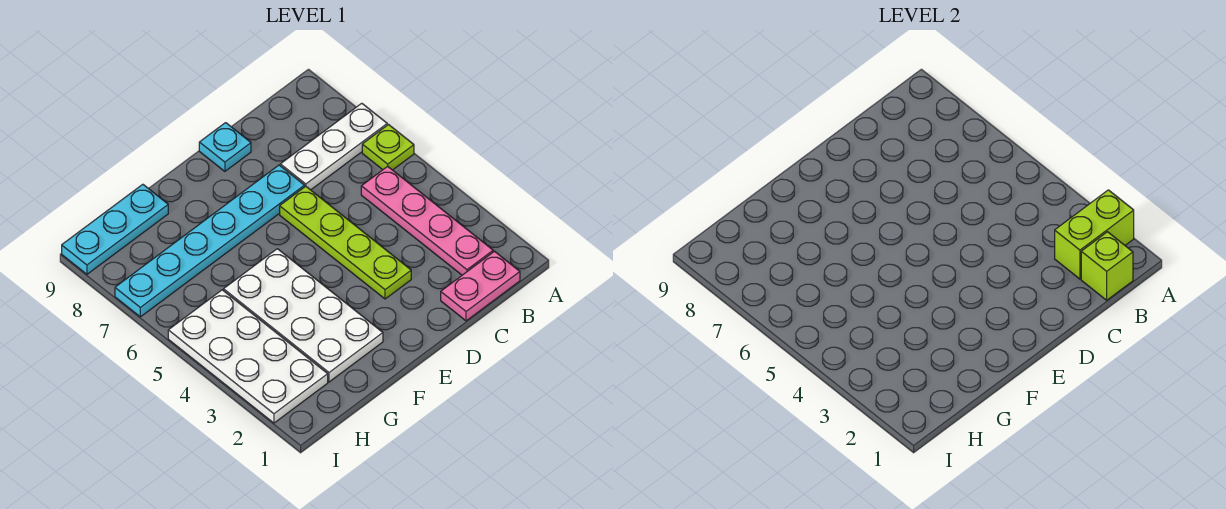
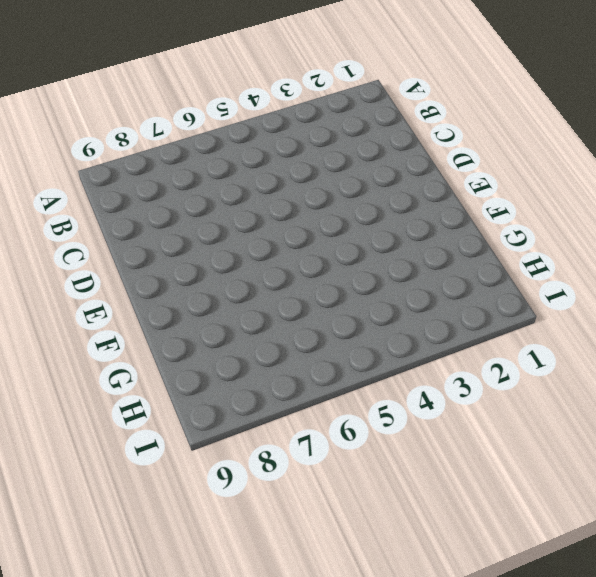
none -> lime plate A6 level 1
none -> white plate A7:C7 level 1
none -> pink plate B1:C1 level 1

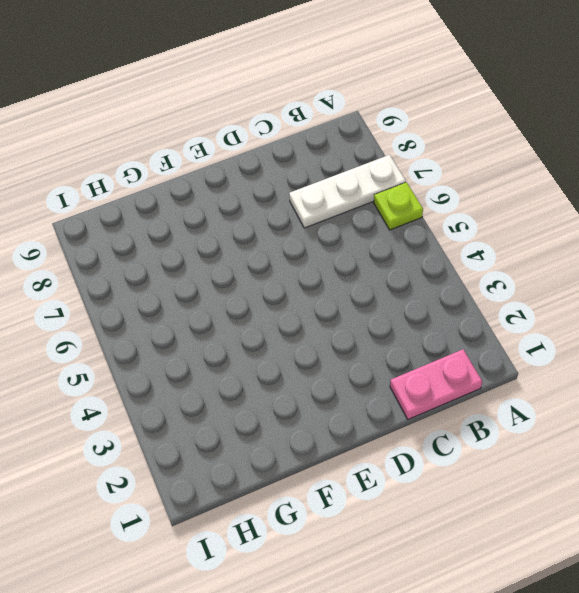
none -> pink plate B2:B5 level 1
none -> lime plate D3:D6 level 1
none -> cyan plate D7:I7 level 1

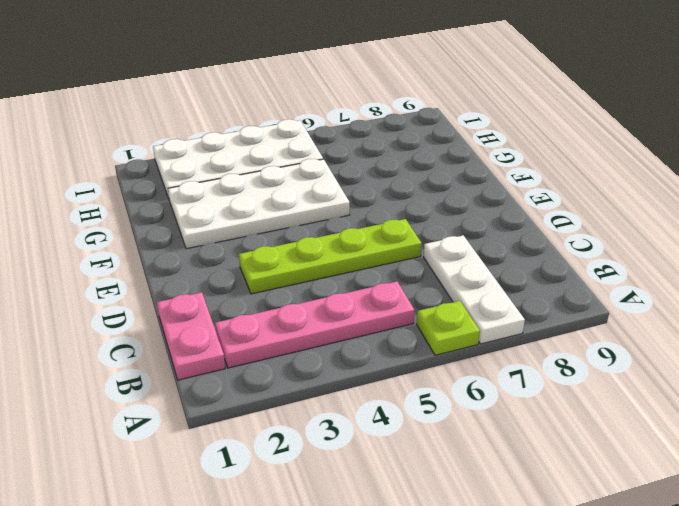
none -> cyan plate D7:I7 level 1
none -> cyan plate D9 level 1
none -> cyan plate G9:I9 level 1

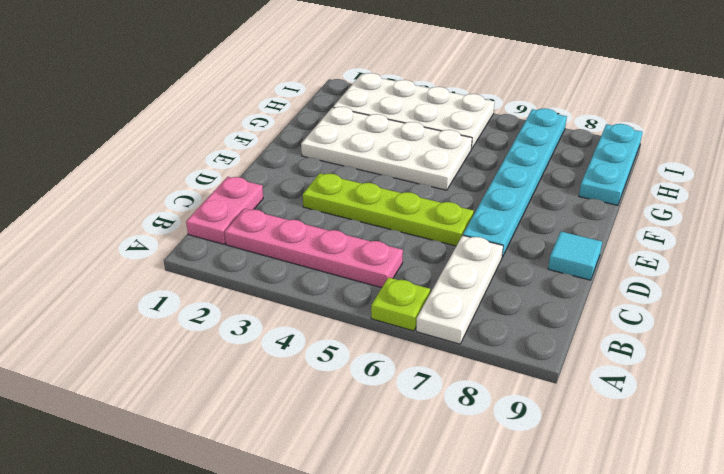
cyan tile D9 level 1 -> cyan plate D9 level 1
none -> lime brick A2:B2 level 2
none -> lime brick B1 level 2

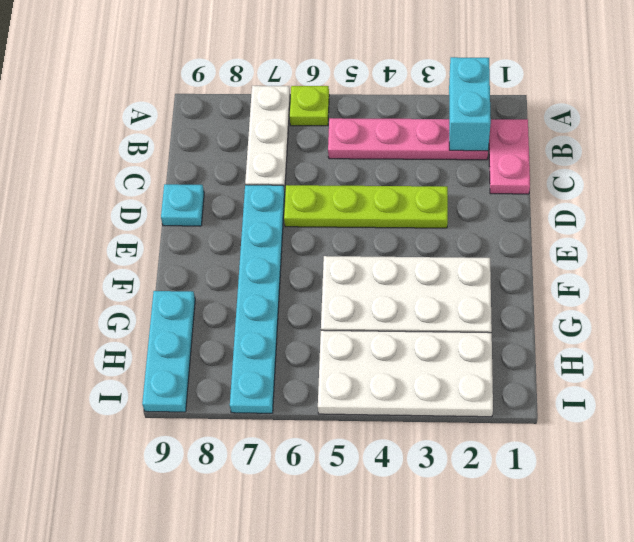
cyan brick A2:B2 level 2 -> lime brick A2:B2 level 2
none -> lime brick B1 level 2

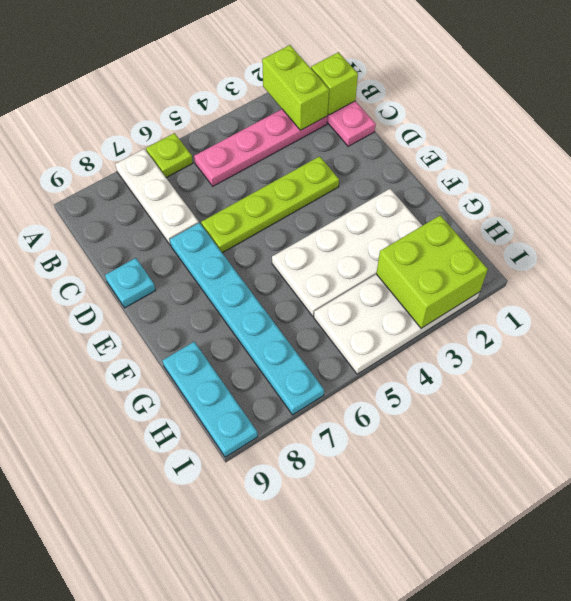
lime brick H2:I3 level 2 -> none

